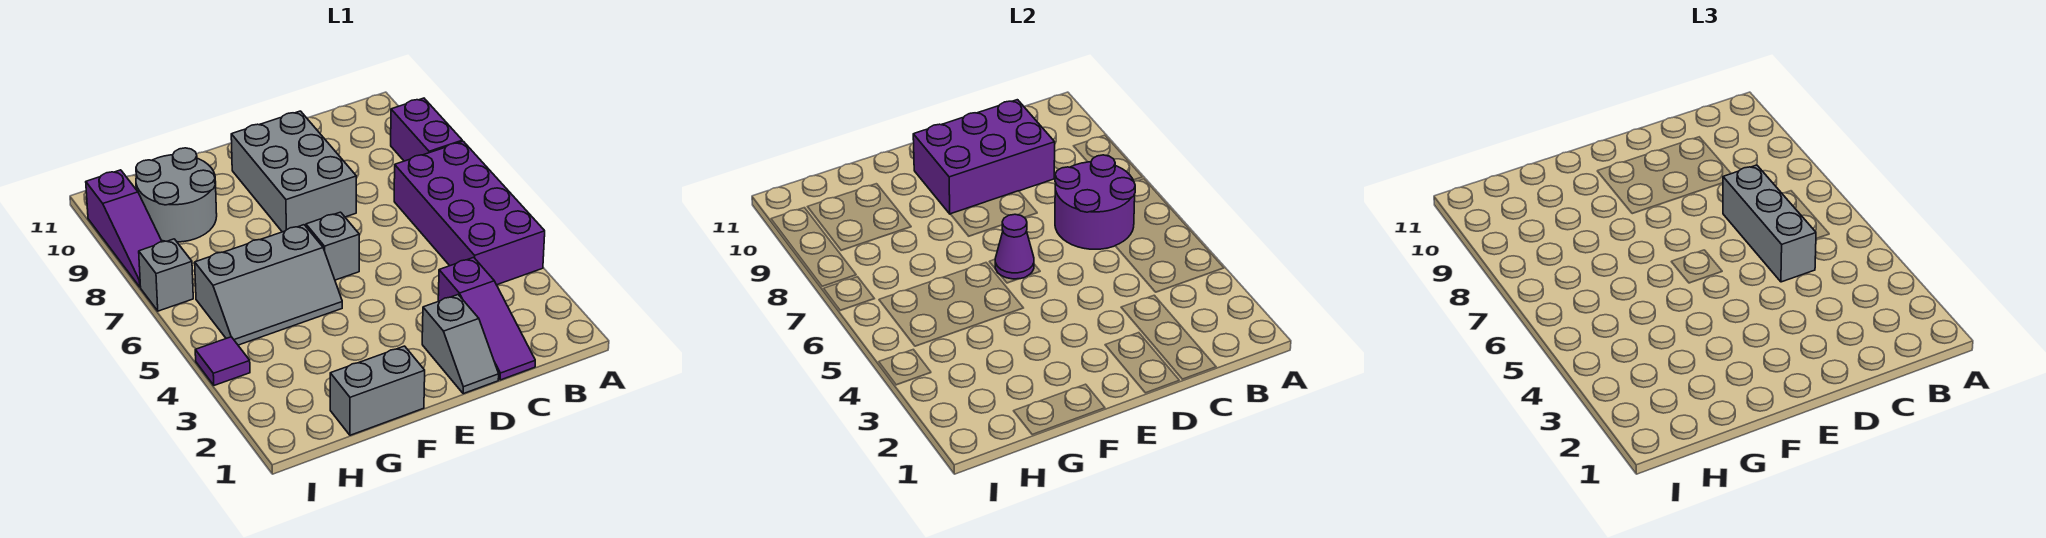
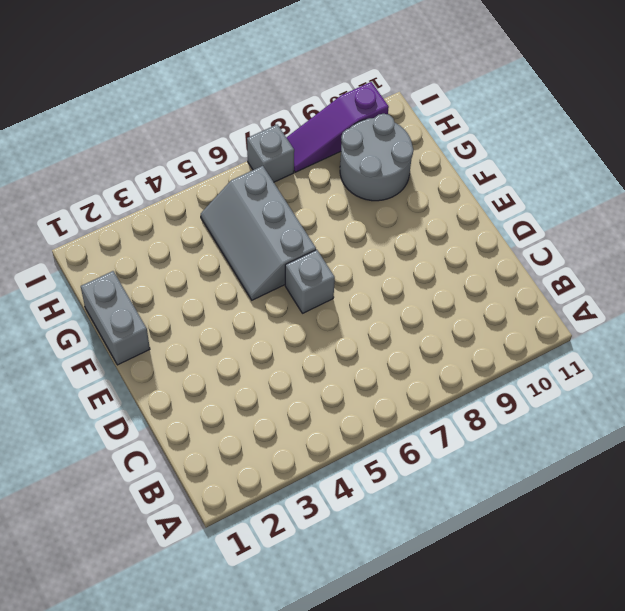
none -> purple brick A4:B7 level 1
none -> purple brick A8:A9 level 1
none -> purple slope C1:C3 level 1 top 3

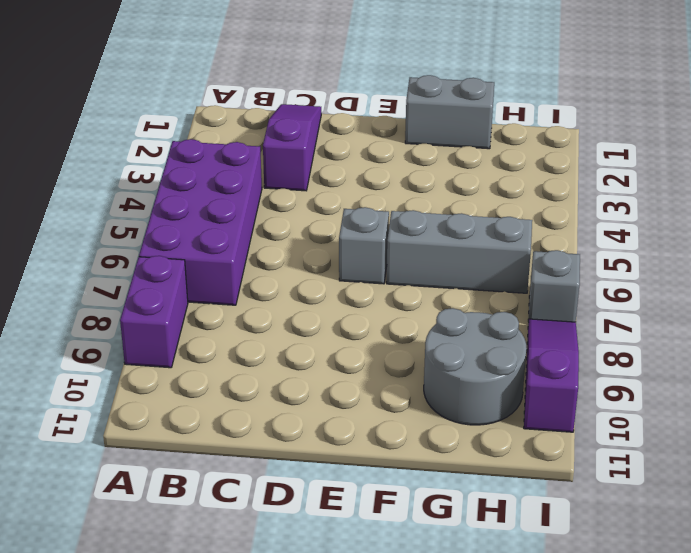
none -> grey slope D1:D2 level 1 top 2
none -> grey brick D8:E10 level 1
none -> purple tile I4 level 1

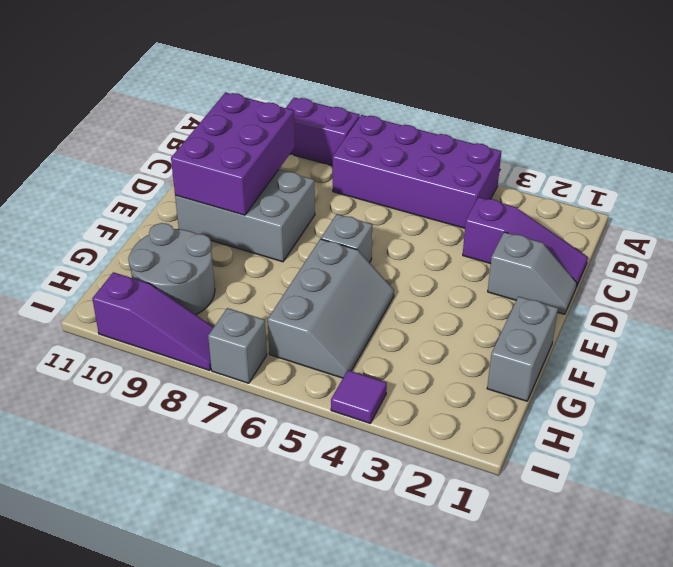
none -> purple round brick B6:C7 level 2
none -> purple cone E6 level 2
none -> grey brick C5:C7 level 3

